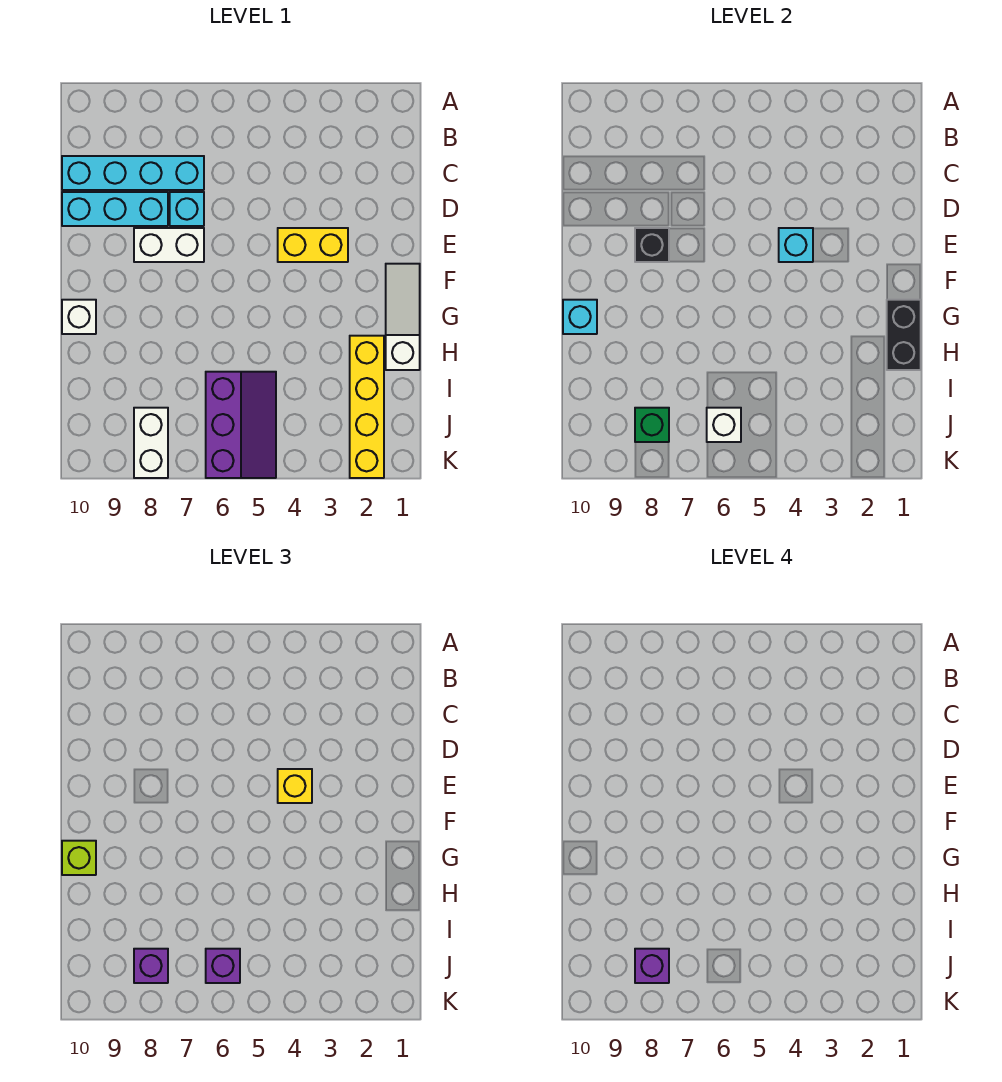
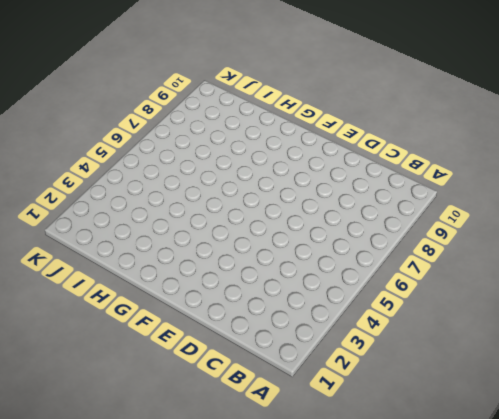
none -> cyan brick C7:C10 level 1
none -> cyan brick D7 level 1
none -> cyan brick D8:D10 level 1

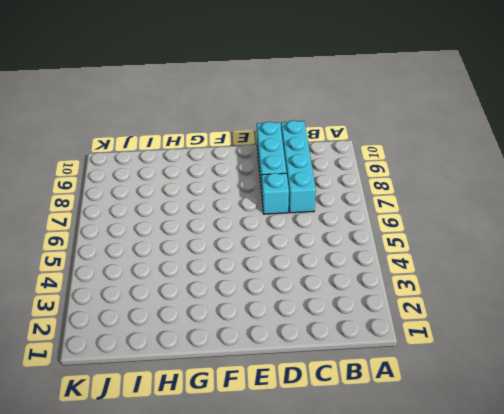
none -> yellow brick E3:E4 level 1
none -> white brick E7:E8 level 1
none -> white slope F1:H1 level 1 top H

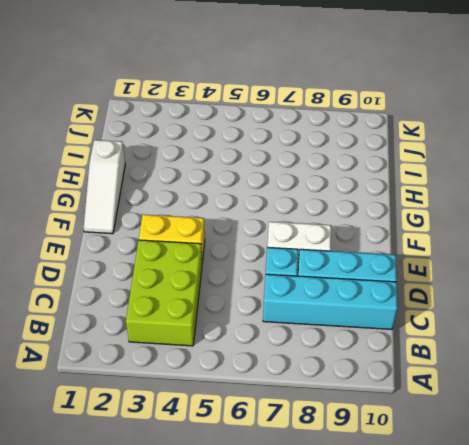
lime brick B3:D4 level 1 -> none
none -> white brick G10 level 1
none -> yellow brick H2:K2 level 1
none -> purple slope I5:K6 level 1 top 6

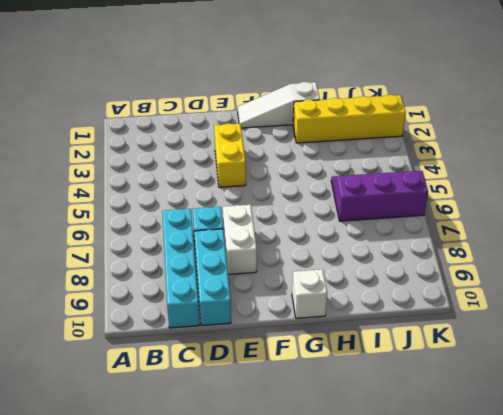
none -> white brick J8:K8 level 1
none -> cyan brick E4 level 2
none -> black brick E8 level 2

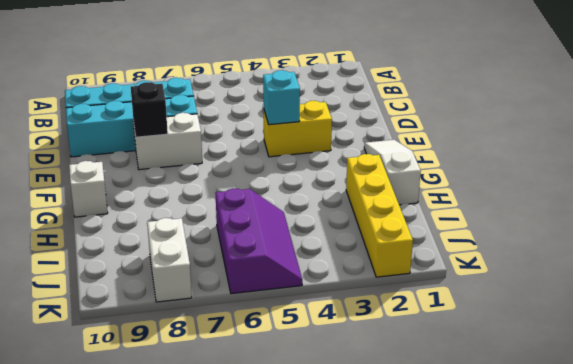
none -> black brick G1:H1 level 2
none -> cyan brick G10 level 2
none -> white brick J6 level 2

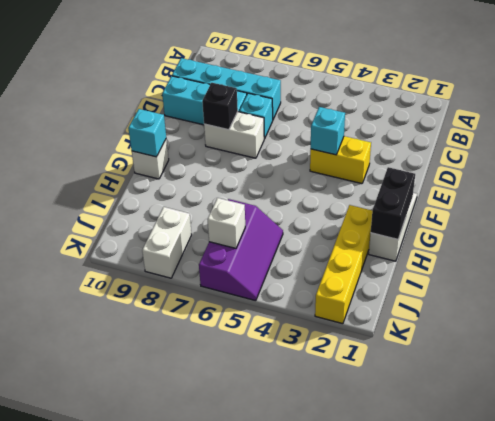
none -> green brick J8 level 2
none -> yellow brick E4 level 3
none -> lime brick G10 level 3

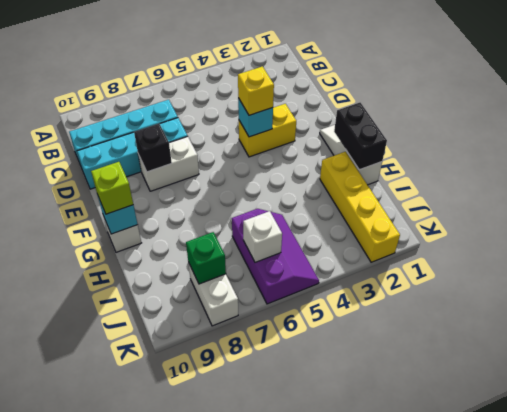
none -> purple brick J6 level 3
none -> purple brick J8 level 3
none -> purple brick J8 level 4

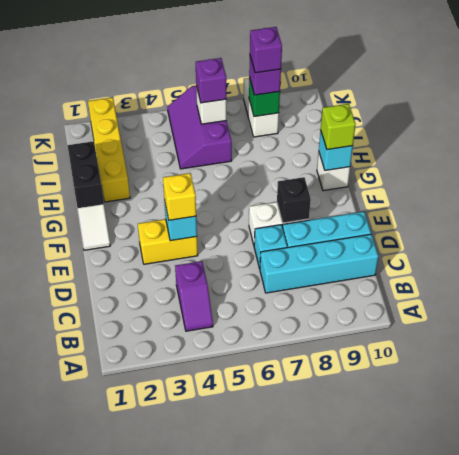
purple slope B4:C4 level 1 top C -> none

